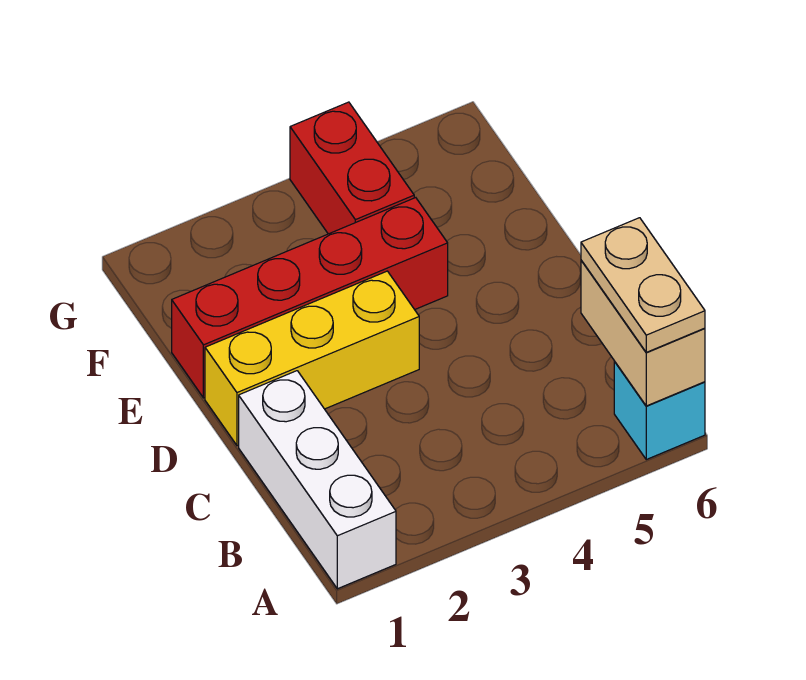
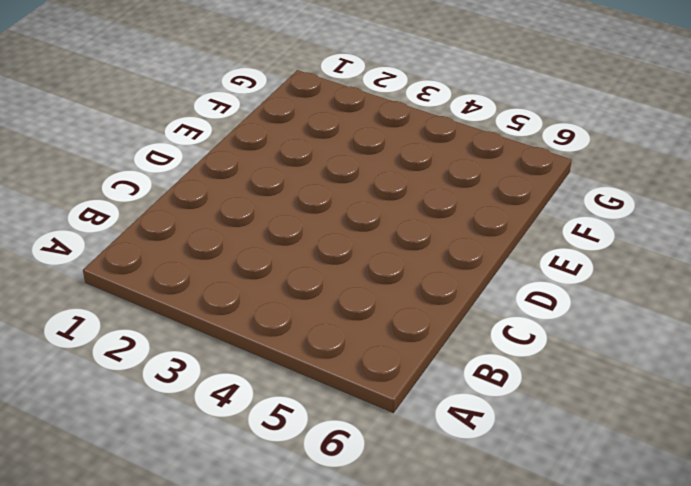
none -> white brick A1:C1 level 1
none -> cyan brick A6 level 1

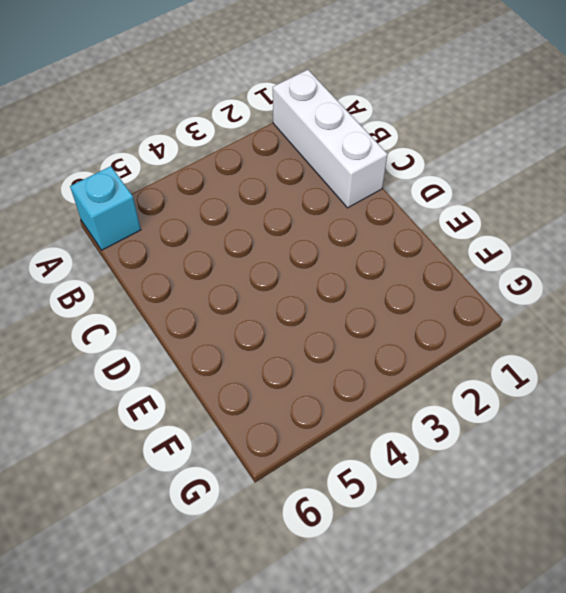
none -> yellow brick D1:D3 level 1
none -> red brick E1:E4 level 1

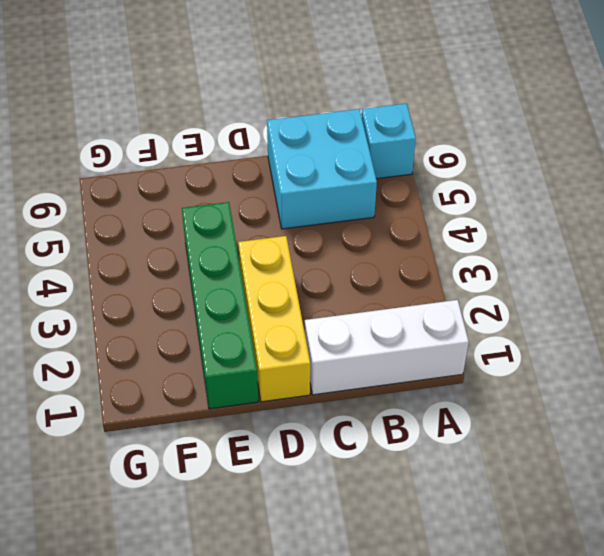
cyan brick B5:C6 level 1 -> none
green brick E1:E4 level 1 -> red brick E1:E4 level 1
none -> red brick F4:G4 level 1
none -> tan brick A6:B6 level 2

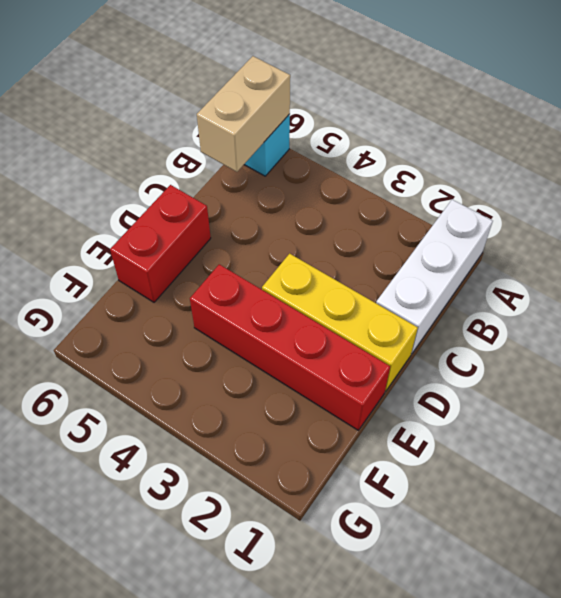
red brick D6:E6 level 1 -> red brick F4:G4 level 1
none -> tan plate A6:B6 level 3

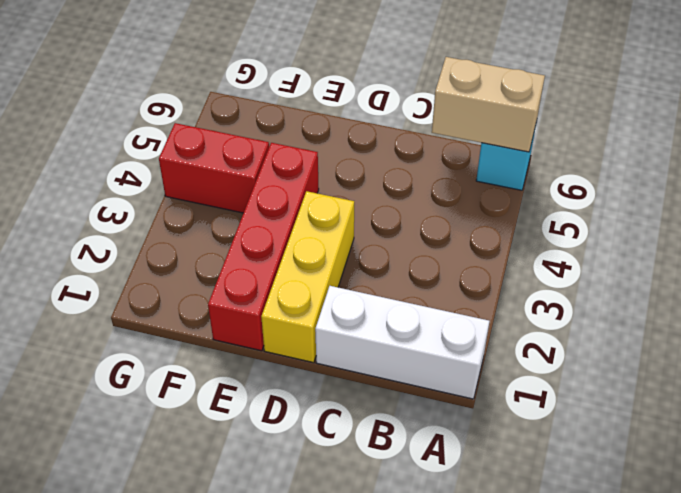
none -> tan plate A6:B6 level 3

